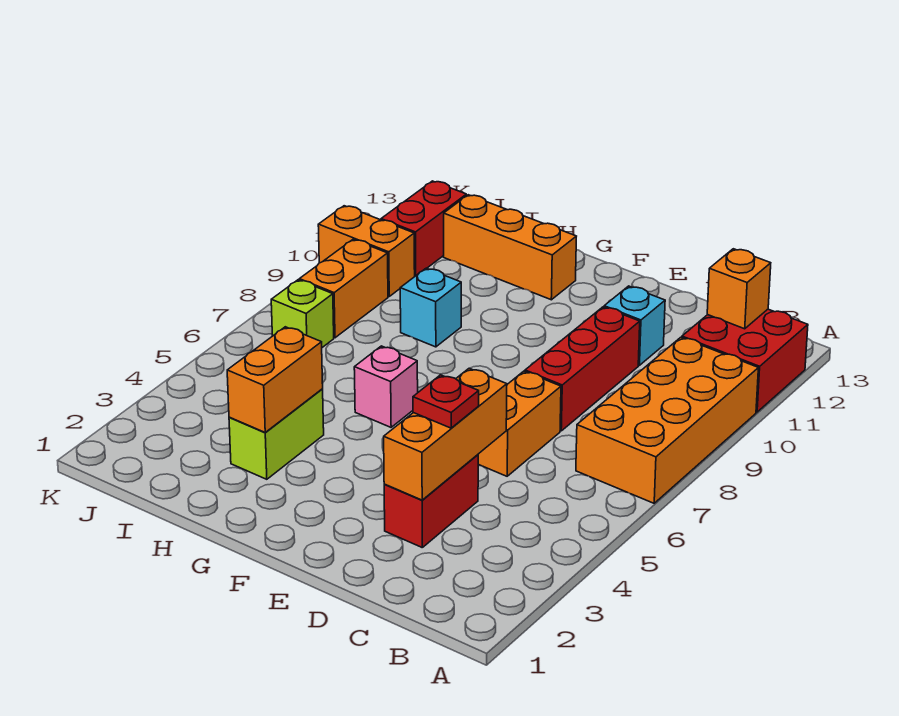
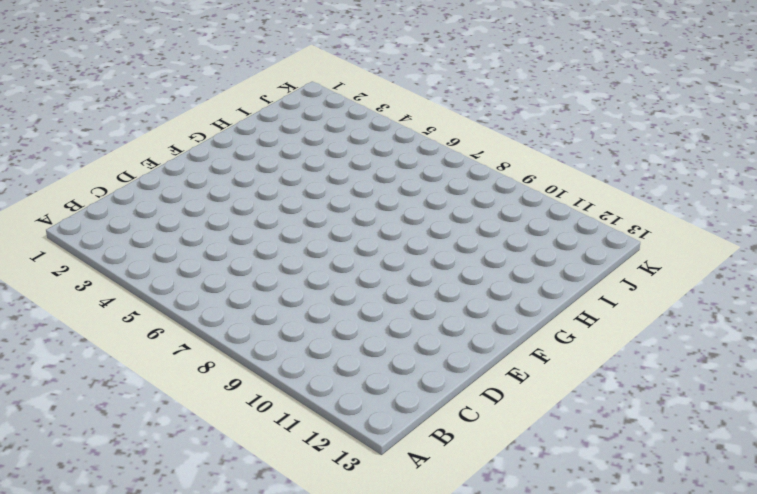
none -> orange brick A7:B10 level 1
none -> red brick A11:B12 level 1
none -> red brick D3:D4 level 1

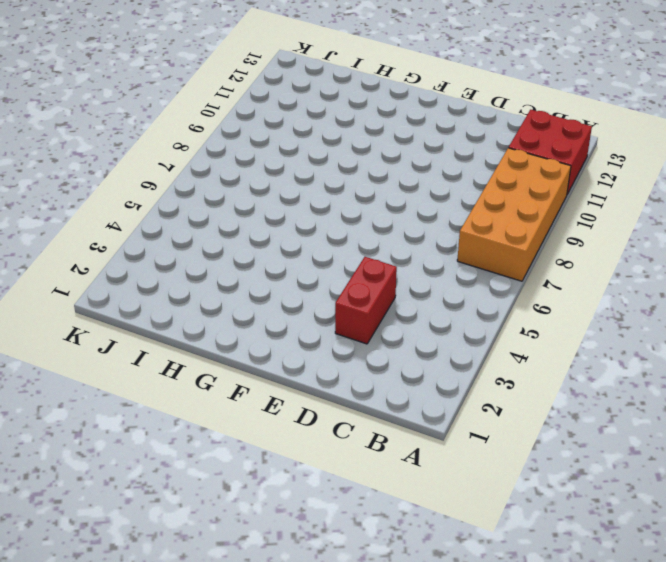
none -> orange brick D6:D7 level 1
none -> red brick D8:D10 level 1
none -> cyan brick D11 level 1

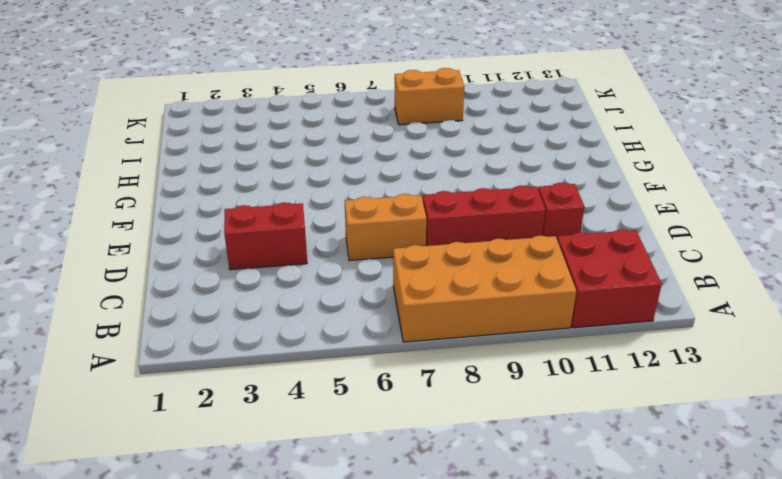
red brick D11 level 1 -> cyan brick D11 level 1
none -> pink brick G6 level 1
none -> orange brick G12:I12 level 1
none -> lime brick H3:H4 level 1

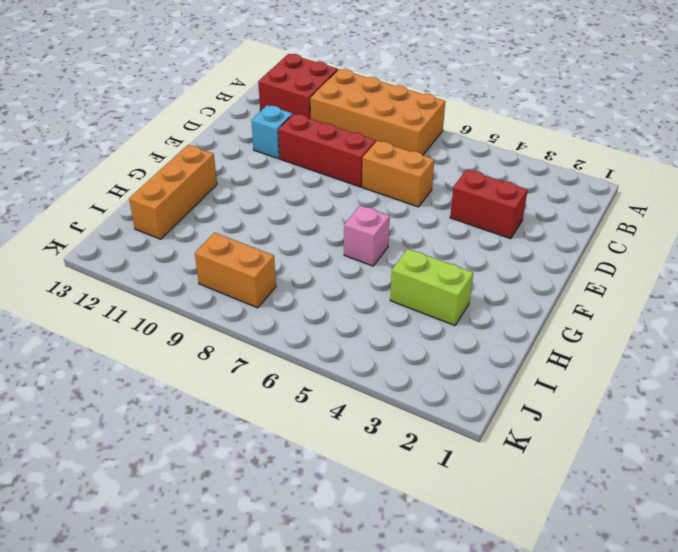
none -> cyan brick H9 level 1
none -> lime brick J7 level 1
none -> orange brick J10:K10 level 1

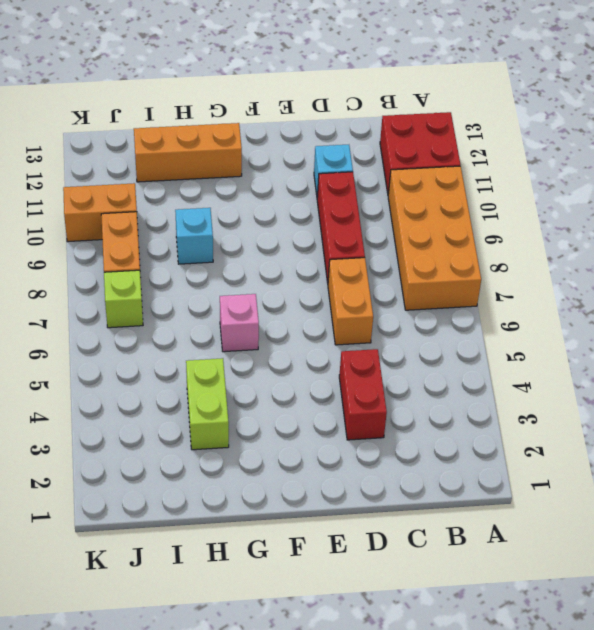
none -> red brick J11:J12 level 1
none -> orange brick B12 level 2
none -> orange brick D3:D5 level 2

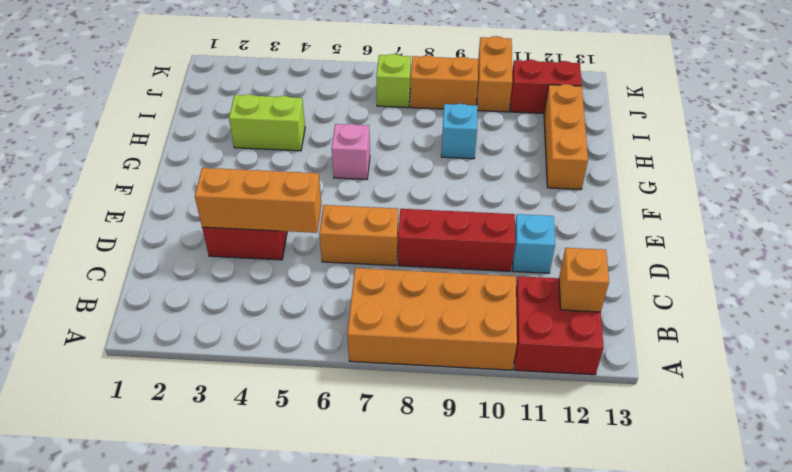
none -> orange brick H3:H4 level 2
none -> red plate D4 level 3

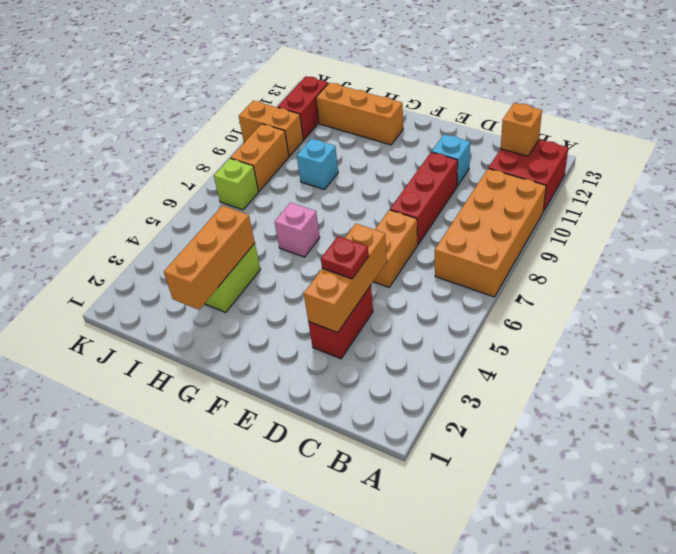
orange brick H2:H4 level 2 -> orange brick H3:H4 level 2

